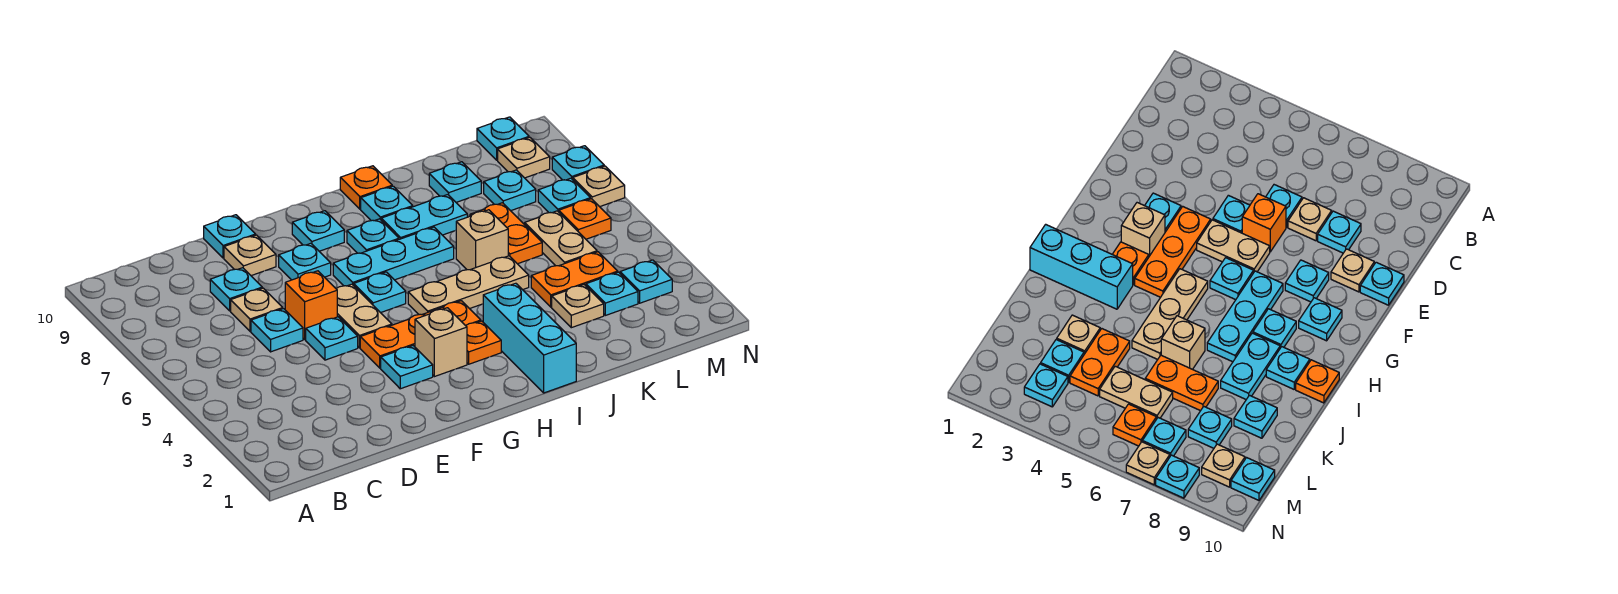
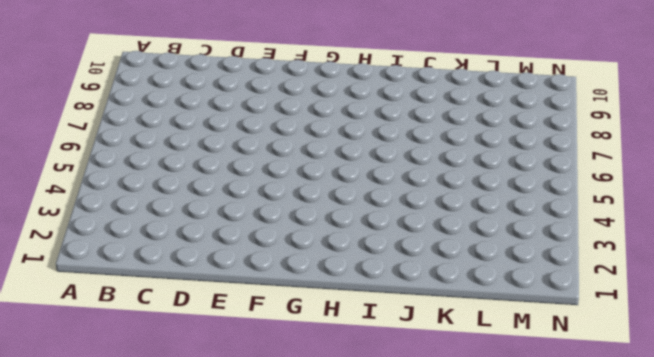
none -> cyan plate D6 level 1
none -> tan plate D7 level 1
none -> cyan plate D8 level 1
none -> cyan plate E5 level 1

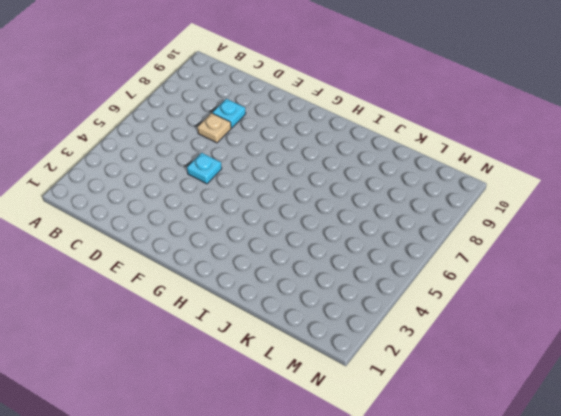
none -> cyan plate D6 level 1
none -> orange brick E6 level 1
none -> tan plate E9 level 1
none -> cyan plate E10 level 1

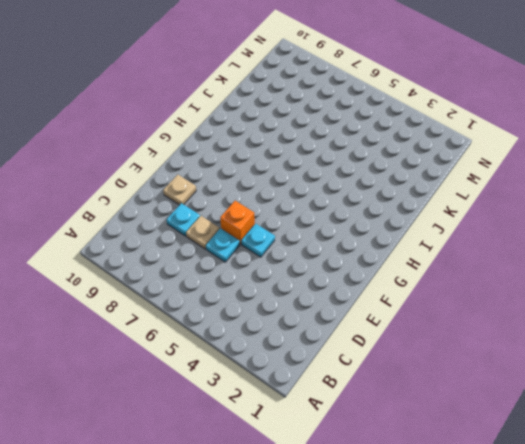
none -> cyan plate E10 level 1
none -> cyan plate F3 level 1
none -> orange plate F4:H4 level 1
none -> tan plate F5:F6 level 1

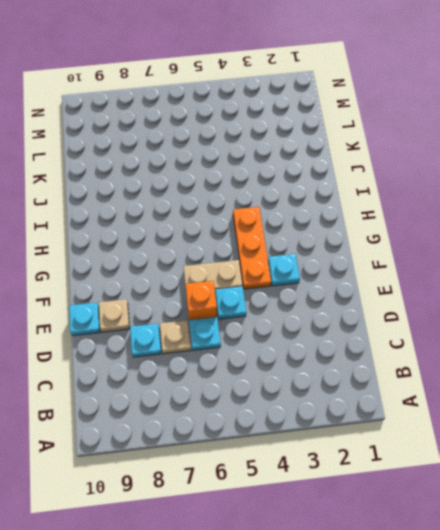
none -> cyan plate F8 level 1
none -> tan brick G3 level 1
none -> cyan plate G6 level 1
none -> cyan plate G7:I7 level 1

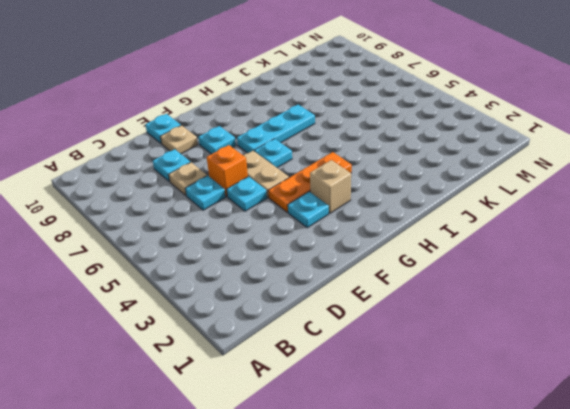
none -> cyan plate G9 level 1
none -> orange plate H3 level 1
none -> tan plate H5:J5 level 1
none -> cyan plate H8 level 1

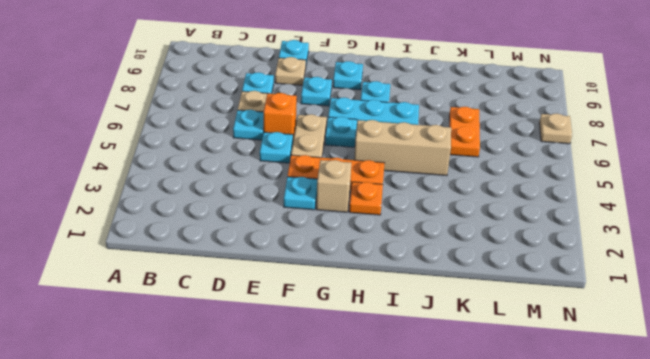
tan brick H5:J5 level 1 -> tan plate H5:J5 level 1
none -> cyan brick I1:I3 level 1
none -> cyan plate I8:J8 level 1
none -> cyan plate I9 level 1
none -> orange plate I10 level 1

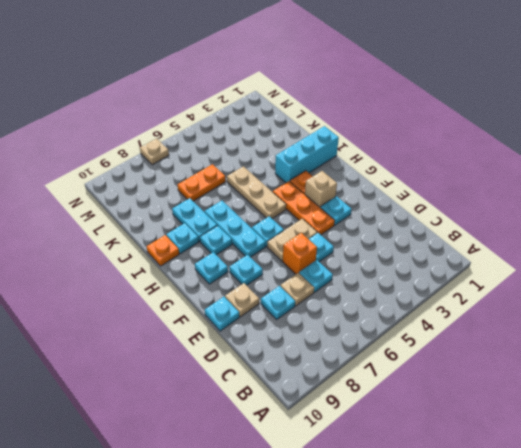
none -> tan brick J6 level 1
none -> tan plate K3 level 1
none -> orange plate K4:L4 level 1
none -> cyan plate K9 level 1

